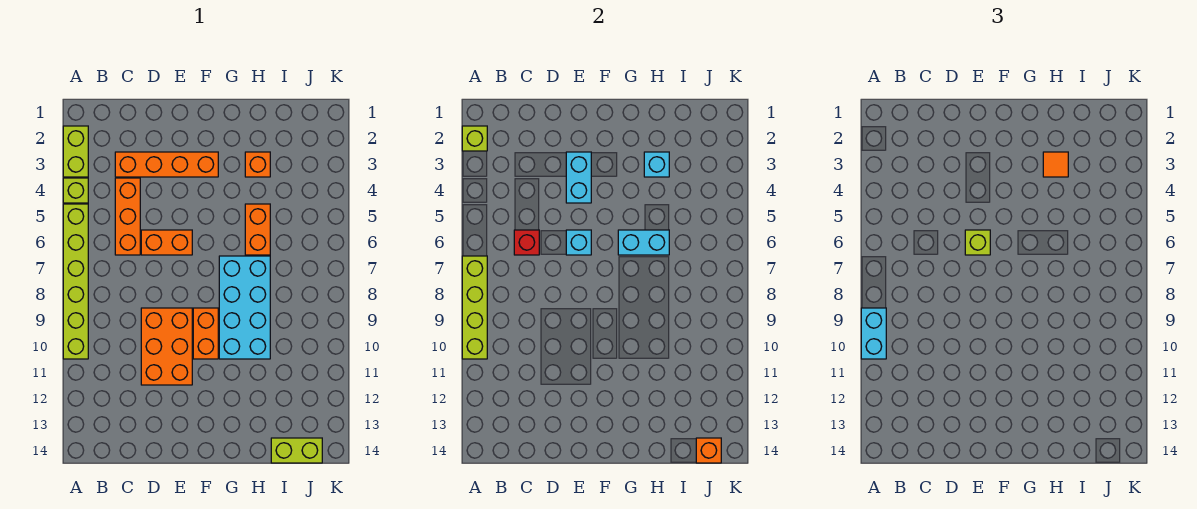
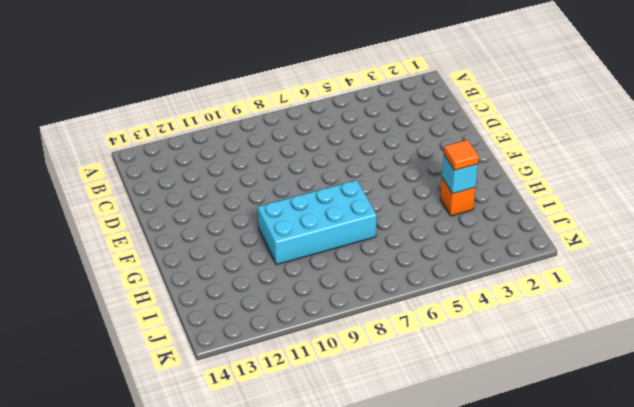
none -> lime brick A2:A3 level 1
none -> lime brick A4 level 1
none -> lime brick A5:A10 level 1

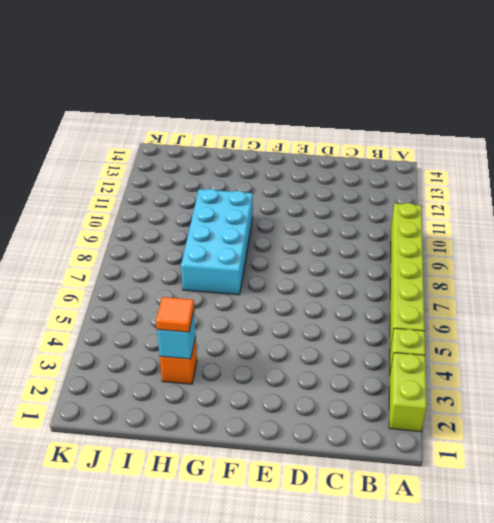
none -> orange brick C3:F3 level 1
none -> orange brick C4:C6 level 1
none -> orange brick D6:E6 level 1

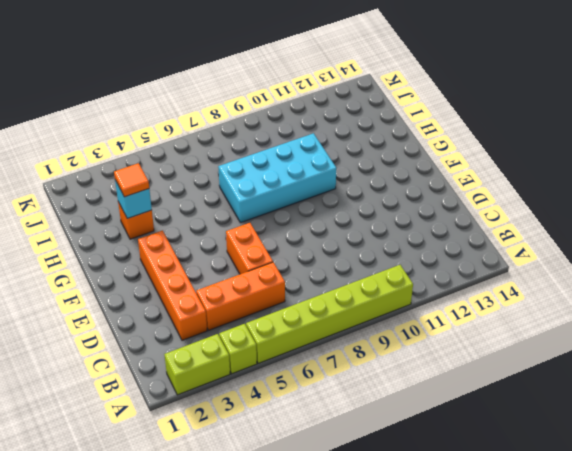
none -> orange brick D9:E11 level 1
none -> orange brick F9:F10 level 1
none -> orange brick H5:H6 level 1

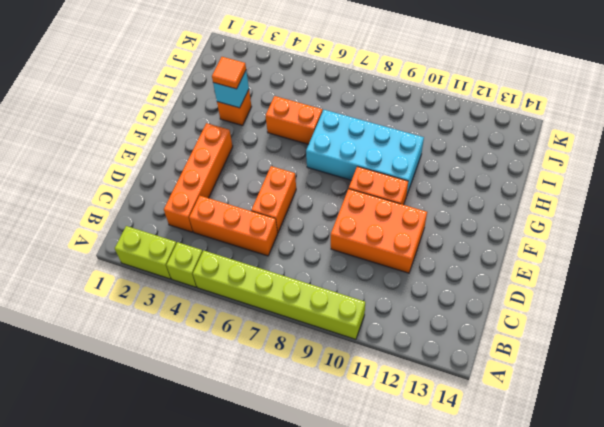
none -> lime brick I14:J14 level 1
none -> lime brick A2 level 2
none -> lime brick A7:A10 level 2

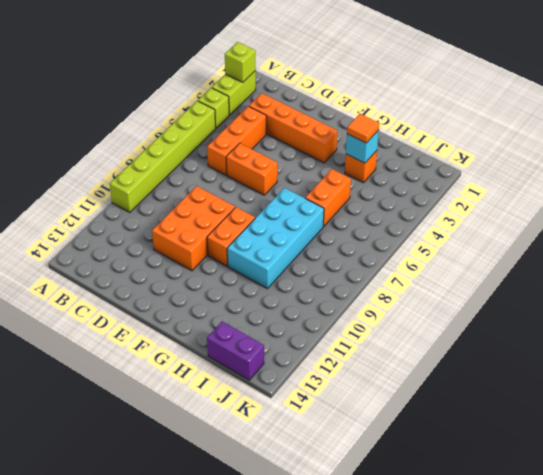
purple brick I14:J14 level 1 -> lime brick I14:J14 level 1
none -> lime brick A7:A10 level 2
none -> red brick C6 level 2
none -> cyan brick E3:E4 level 2

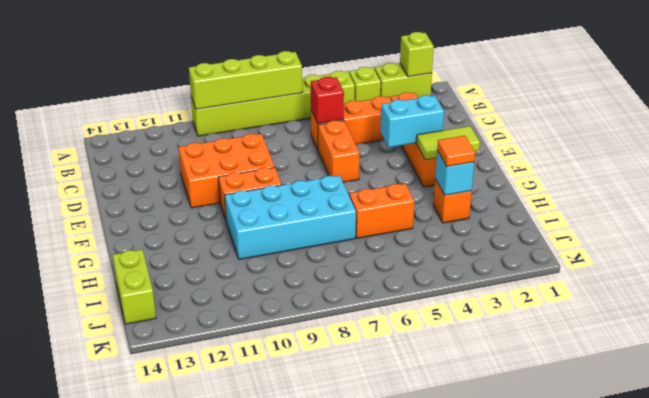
lime tile F2:F3 level 2 -> none
none -> cyan brick E6 level 2
none -> cyan brick G6:H6 level 2
none -> orange brick J14 level 2

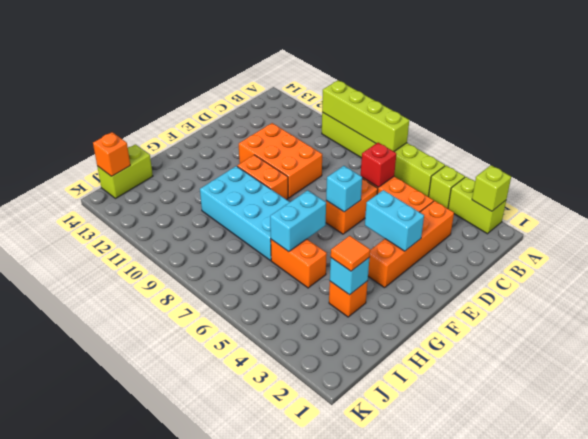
none -> cyan brick A9:A10 level 3
none -> lime brick E6 level 3

